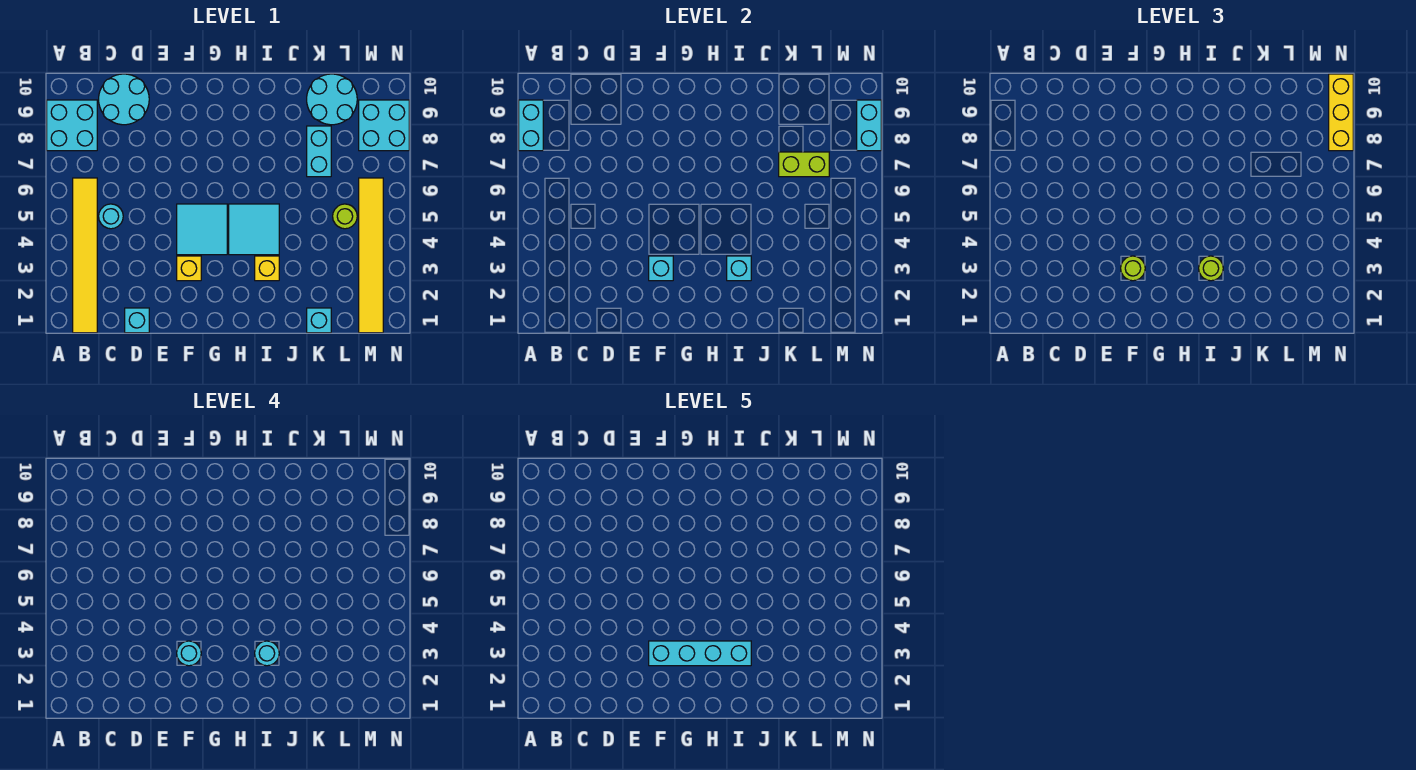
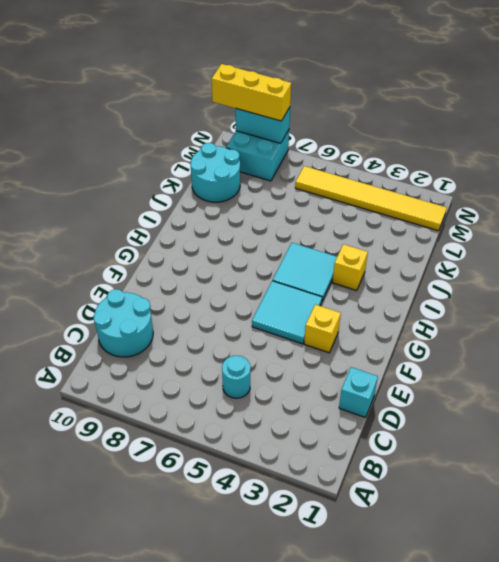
none -> cyan brick A8:B9 level 1
none -> yellow tile B1:B6 level 1
none -> cyan brick K1 level 1

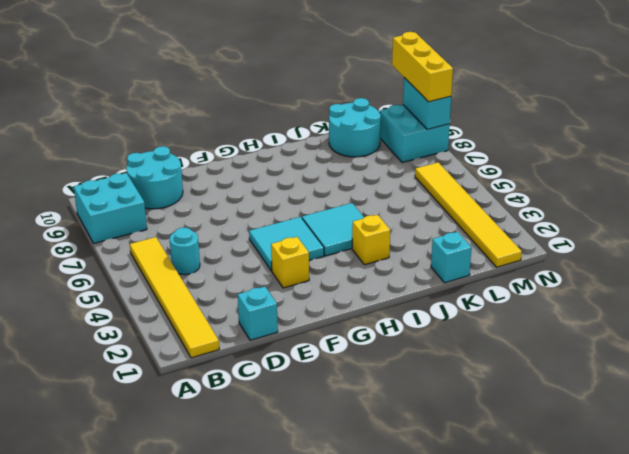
none -> cyan brick K7:K8 level 1
none -> lime round brick L5 level 1
none -> cyan brick A8:A9 level 2

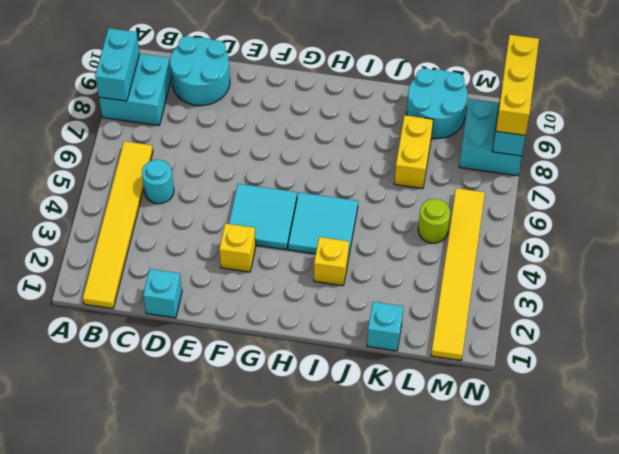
yellow brick K7:K8 level 1 -> cyan brick K7:K8 level 1
none -> cyan brick F3 level 2
none -> cyan brick I3 level 2
none -> lime brick K7:L7 level 2

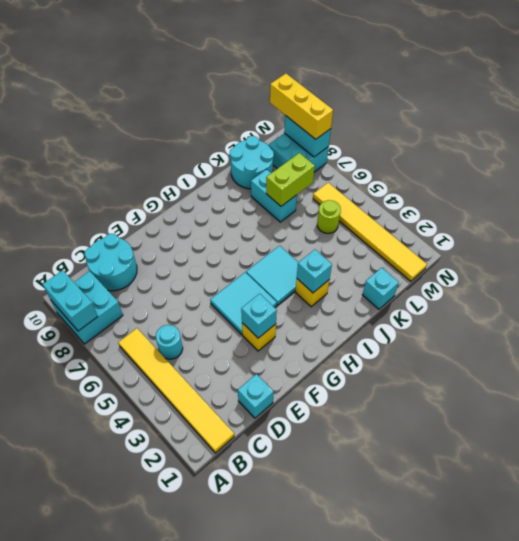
none -> lime round brick F3 level 3
none -> lime round brick I3 level 3
none -> cyan round brick F3 level 4

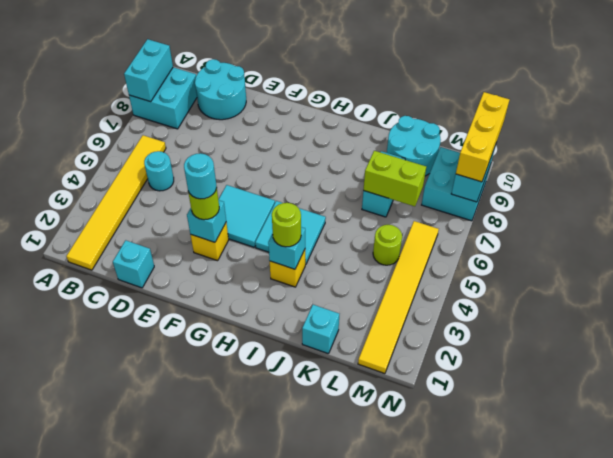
none -> cyan round brick I3 level 4
none -> cyan brick F3:I3 level 5

